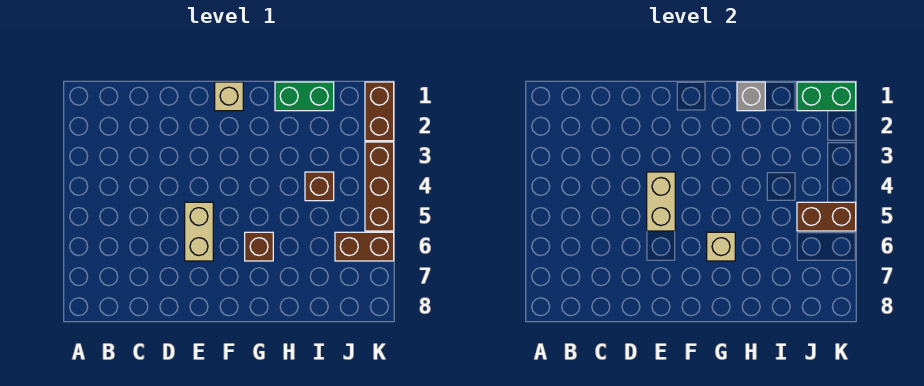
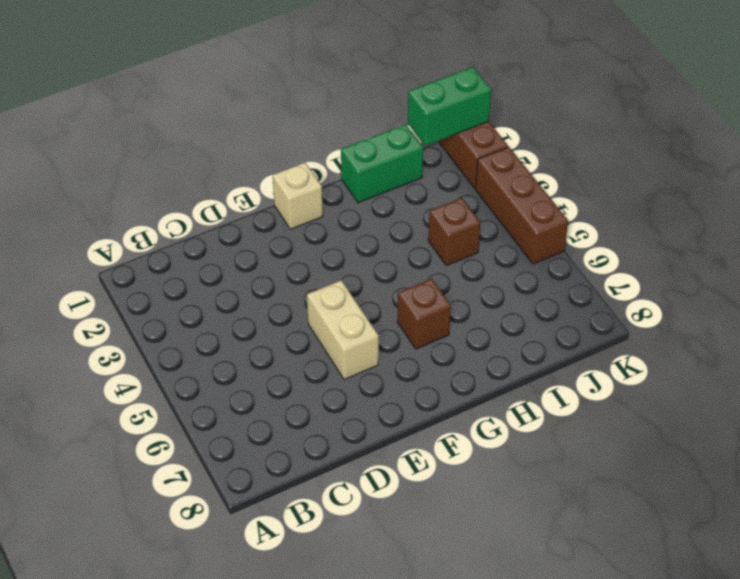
none -> brown brick J6:K6 level 1
none -> tan brick E4:E5 level 2
none -> tan brick G6 level 2

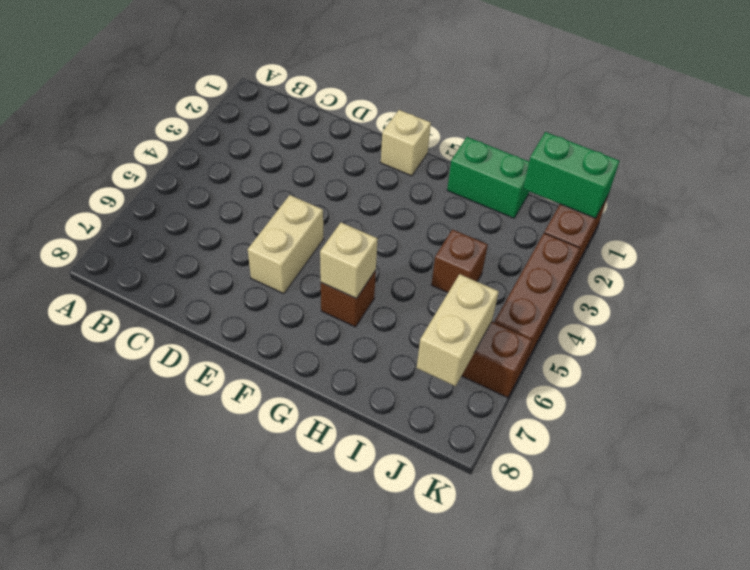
tan brick J6:J7 level 2 -> tan brick E4:E5 level 2
none -> grey brick H1 level 2
none -> brown brick J5:K5 level 2

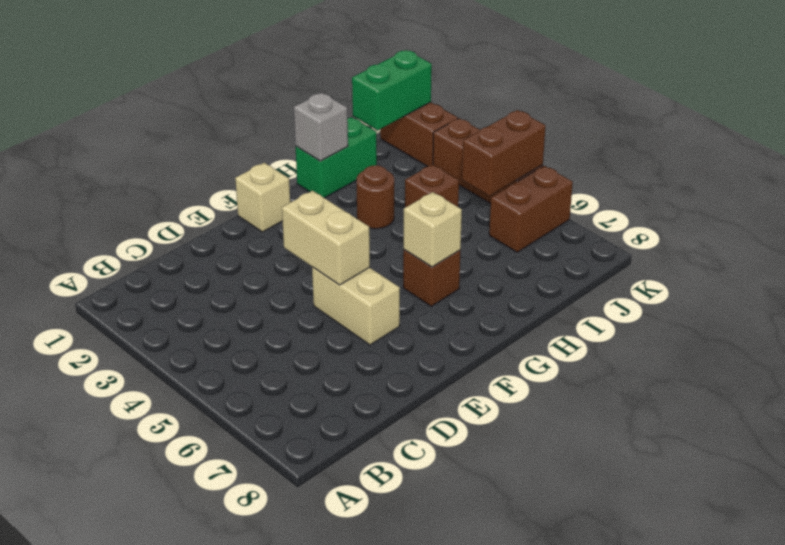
brown round brick H3 level 1 -> none

